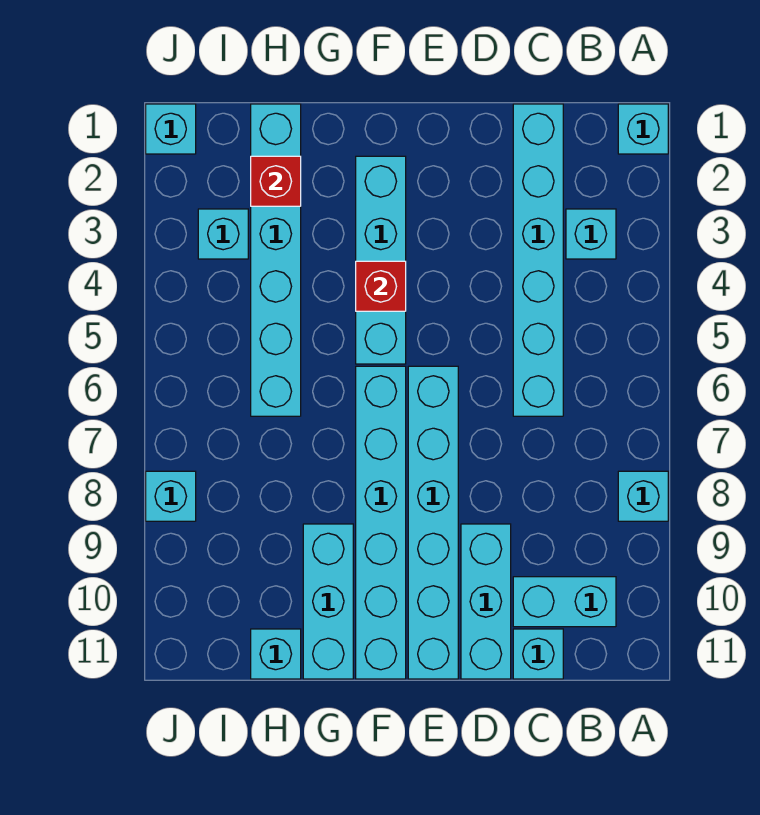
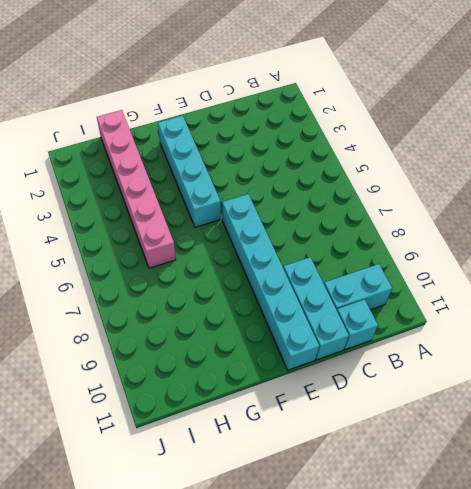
pink brick H1:H6 level 1 -> cyan brick H1:H6 level 1
none -> cyan brick A1 level 1
none -> cyan brick A8 level 1
none -> cyan brick B3 level 1

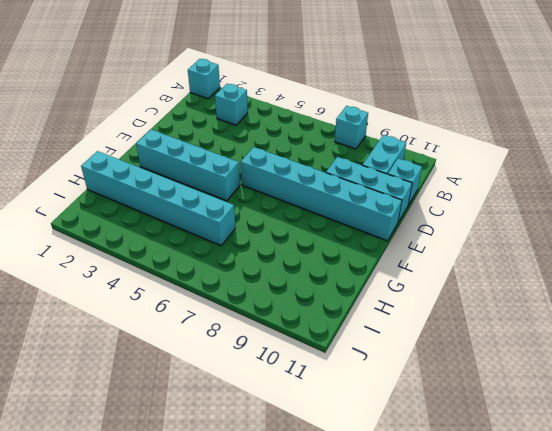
none -> cyan brick C1:C6 level 1
none -> cyan brick F6:F11 level 1
none -> cyan brick G9:G11 level 1

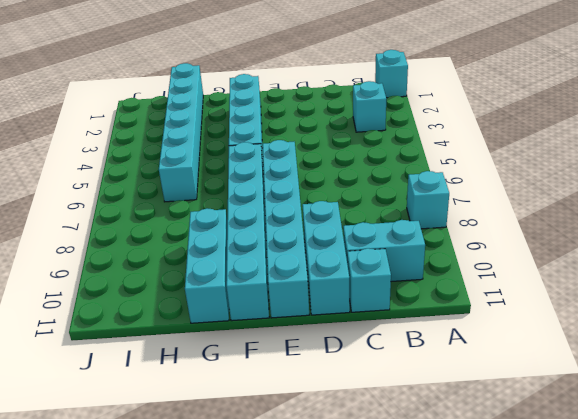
none -> cyan brick C1:C6 level 1
none -> cyan brick H11 level 1
none -> cyan brick I3 level 1

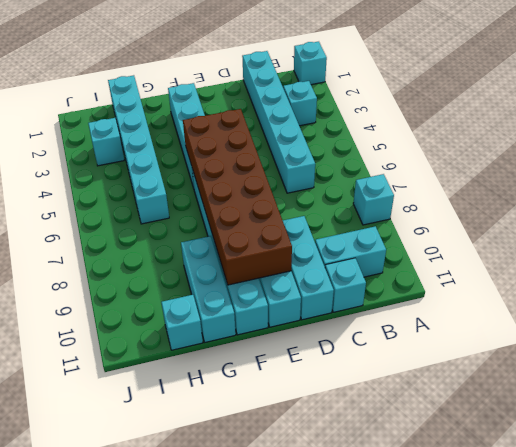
brown brick E5:F10 level 2 -> none
none -> cyan brick J1 level 1
none -> cyan brick J8 level 1
none -> red brick F4 level 2

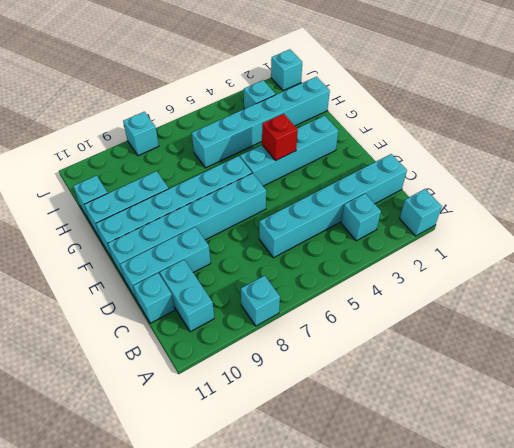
none -> red brick H2 level 2

